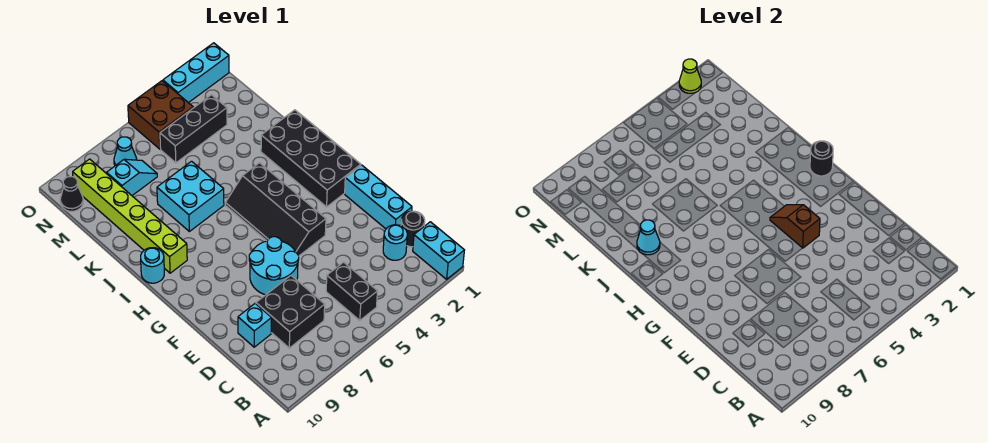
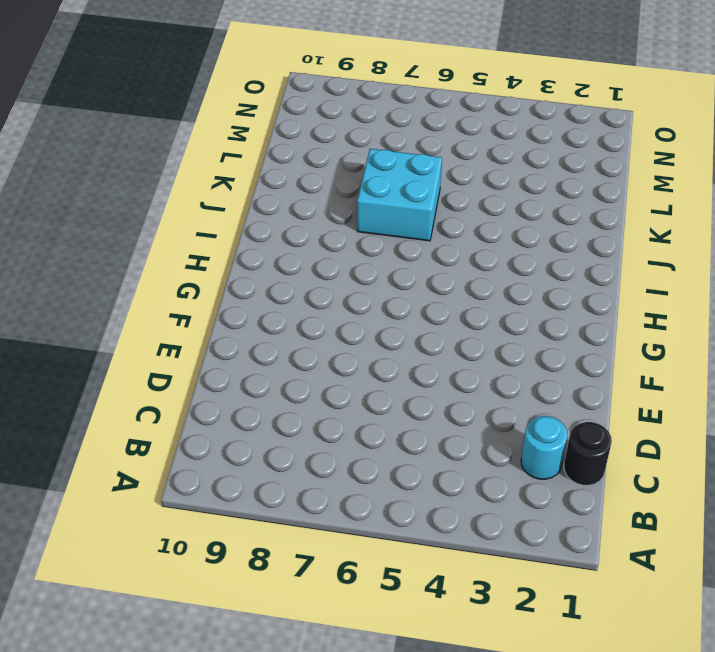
none -> cyan brick A1:B1 level 1
none -> black brick B5:C5 level 1
none -> black brick C7:D8 level 1

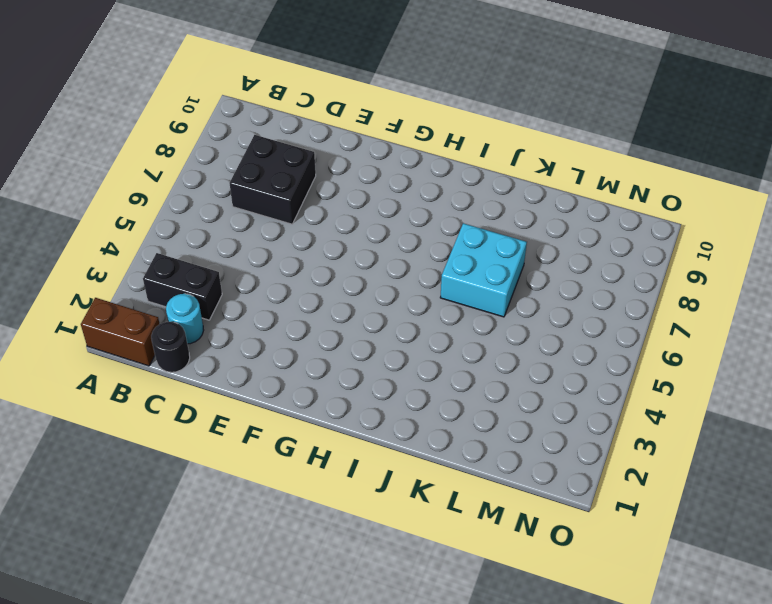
brown brick A1:B1 level 1 -> cyan brick A1:B1 level 1
black brick B3:C3 level 1 -> black brick B5:C5 level 1
none -> cyan brick D1:F1 level 1
none -> cyan brick D9 level 1
none -> cyan round brick E6:F7 level 1

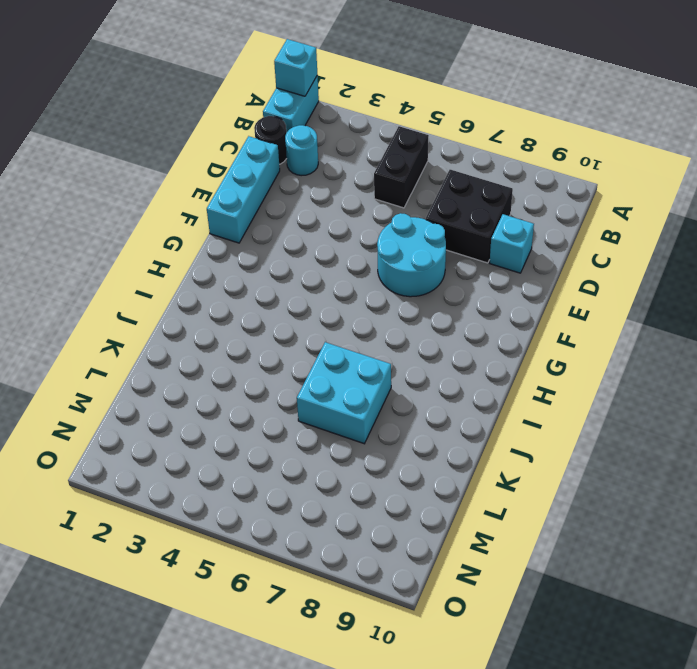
cyan brick A1 level 2 -> none
none -> black slope F4:I5 level 1 top 4
none -> black brick G1:J2 level 1
none -> lime brick I9:N9 level 1

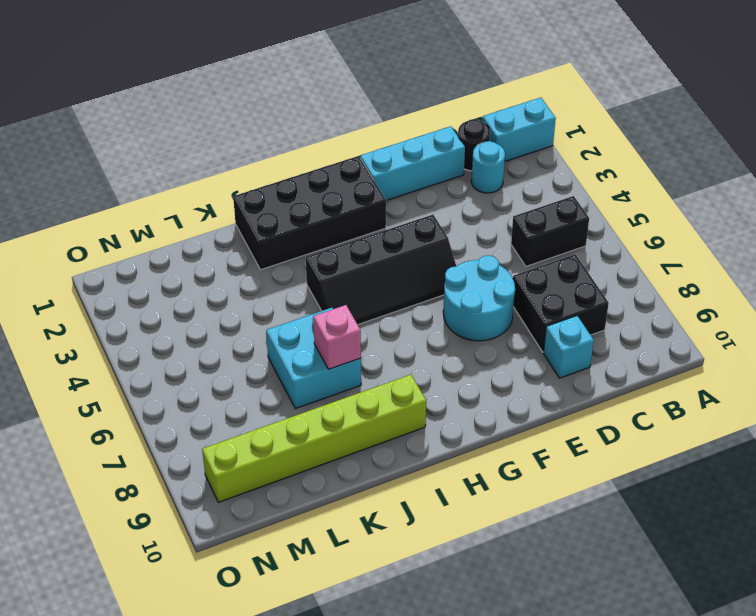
pink brick J7 level 2 -> none
none -> cyan round brick I10 level 1
none -> black brick M3:M5 level 1
none -> cyan slope M7:M8 level 1 top 8

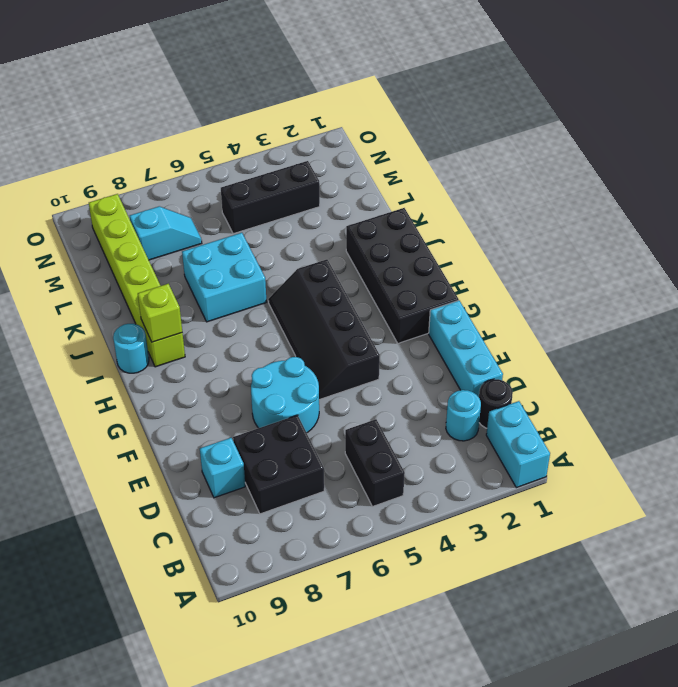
lime brick I9 level 2 -> none
none -> brown brick N4:O5 level 1
none -> cyan cone N7 level 1
none -> black cone N10 level 1

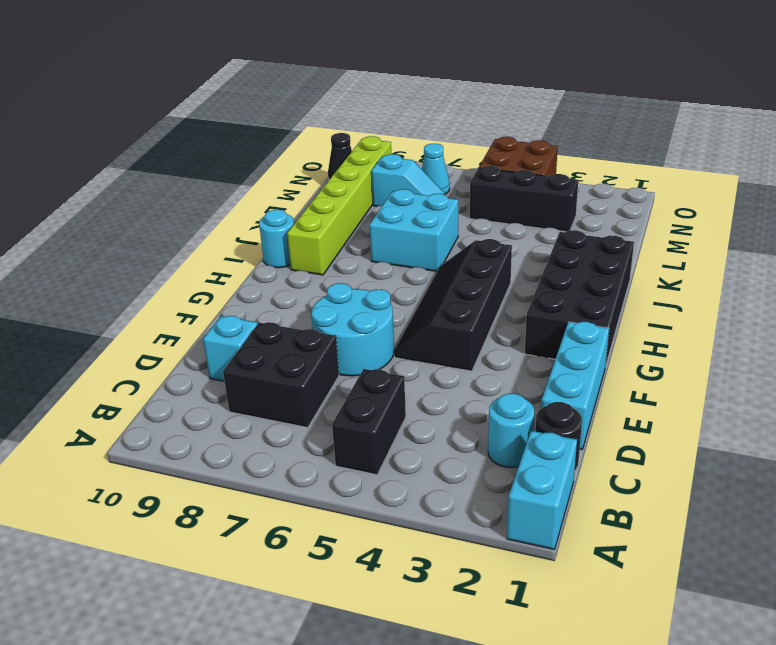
none -> cyan brick O1:O3 level 1
none -> brown slope F4:G4 level 2 top F
none -> black round brick H1 level 2

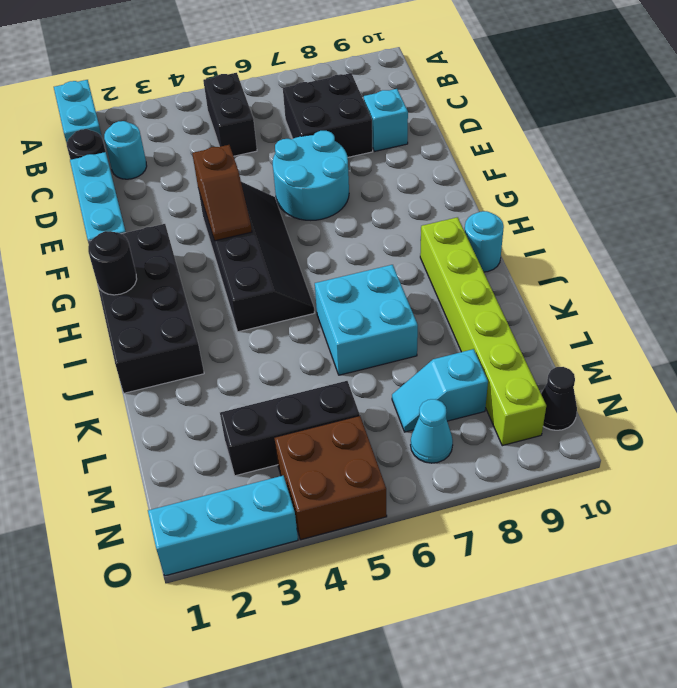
none -> cyan cone J9 level 2
none -> lime cone O2 level 2

